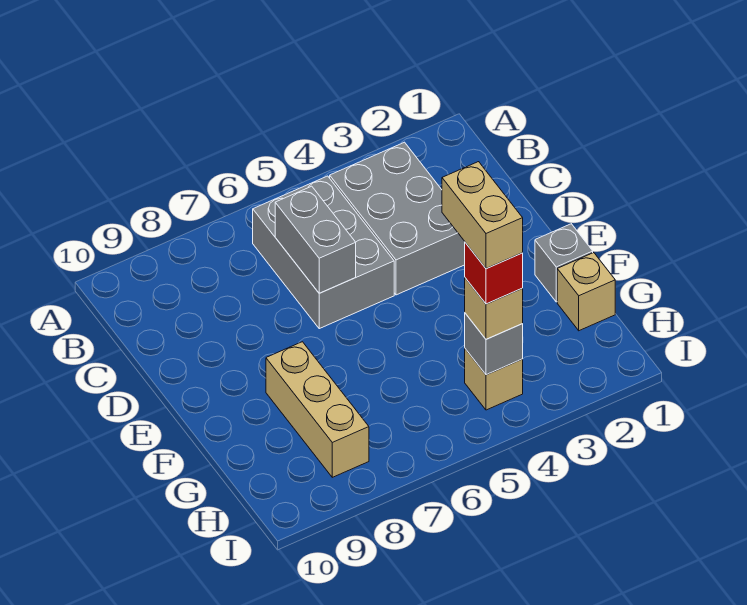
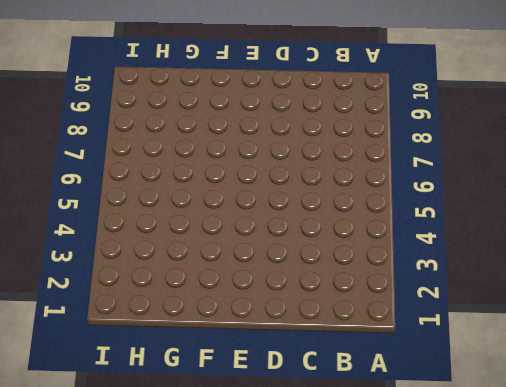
none -> grey brick B3:D4 level 1
none -> grey brick B5:D6 level 1

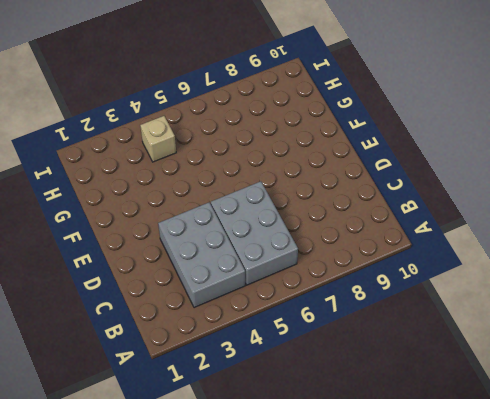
none -> grey brick F1 level 1
none -> tan brick F8:H8 level 1

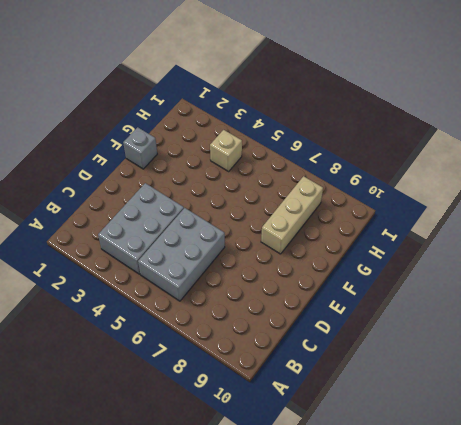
none -> tan brick G1 level 1
none -> grey brick C6:D6 level 2

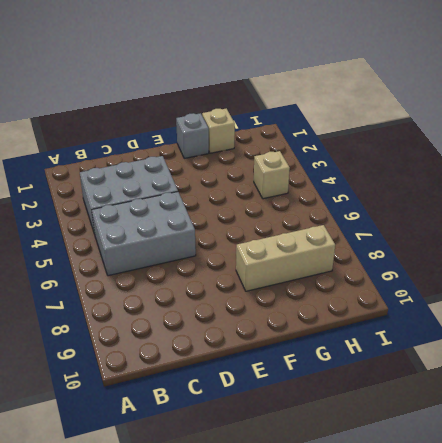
none -> grey brick C6:D6 level 2
none -> grey brick H4 level 2

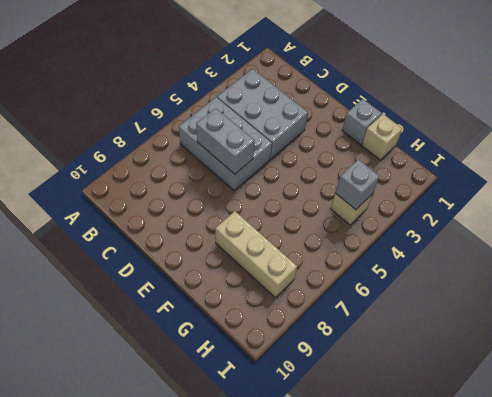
none -> tan brick H4 level 3
none -> red brick H4 level 4

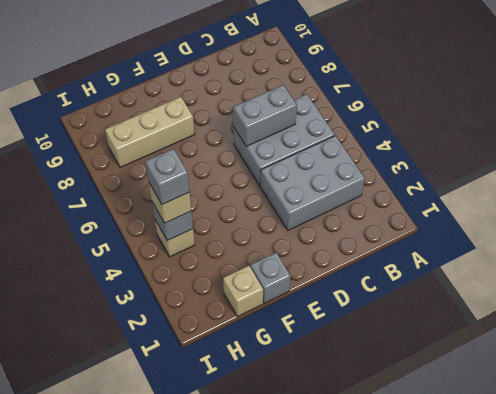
grey brick H4 level 4 -> red brick H4 level 4
none -> tan brick G4:H4 level 5

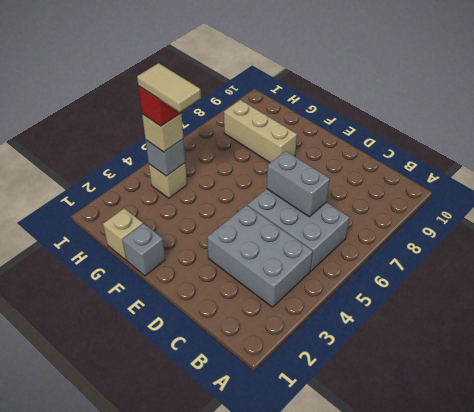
tan tile G4:H4 level 5 -> tan brick G4:H4 level 5

